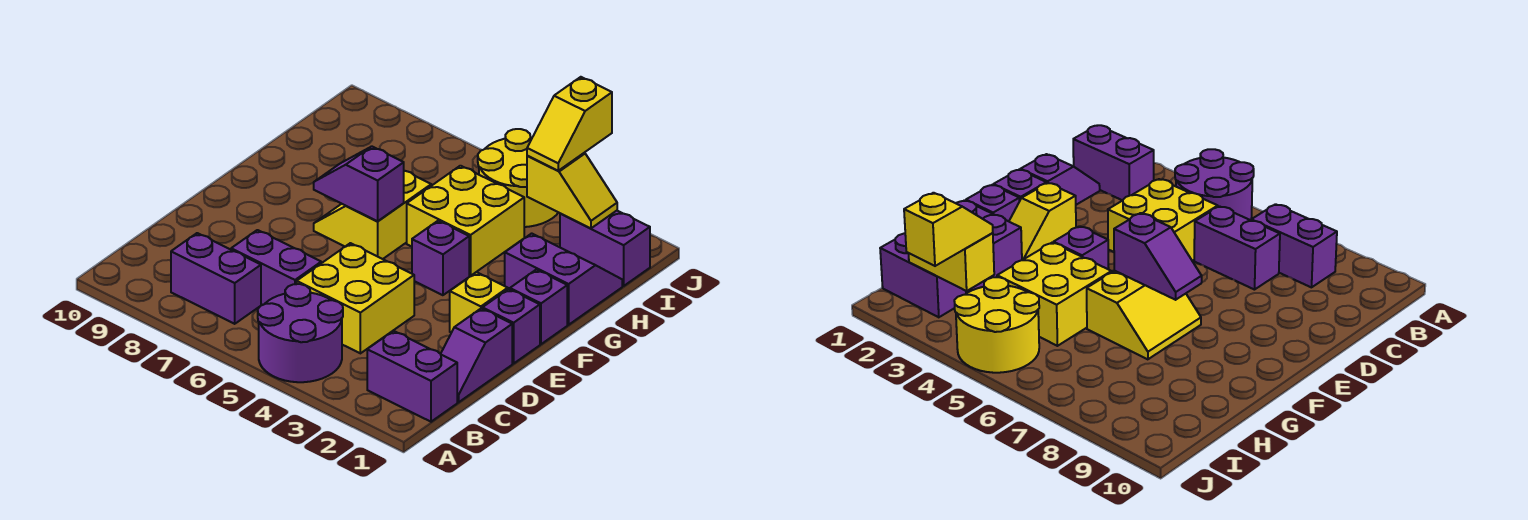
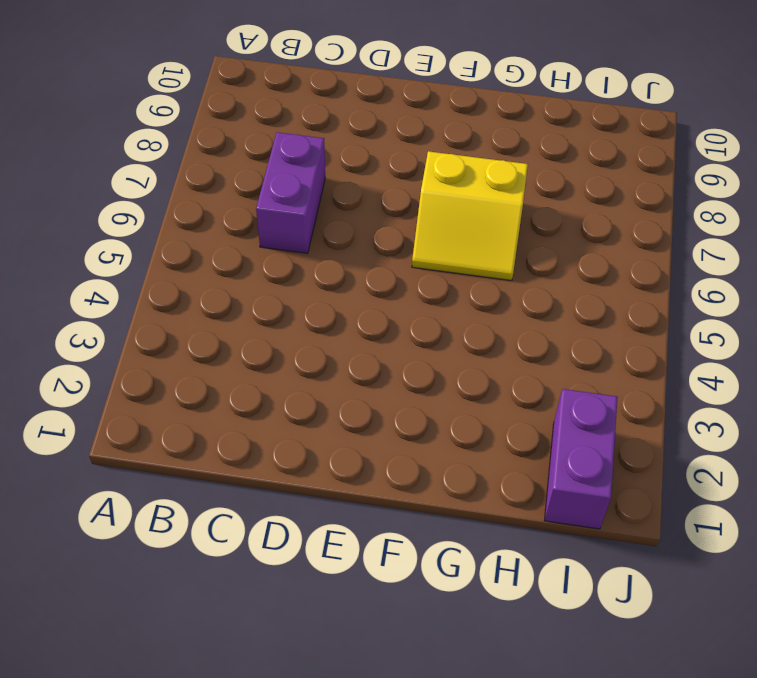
yellow slope F6:G7 level 1 top 7 -> yellow slope F6:G7 level 1 top 6
none -> purple round brick A4:B5 level 1
none -> purple brick B1:B2 level 1
none -> purple brick B7:B8 level 1

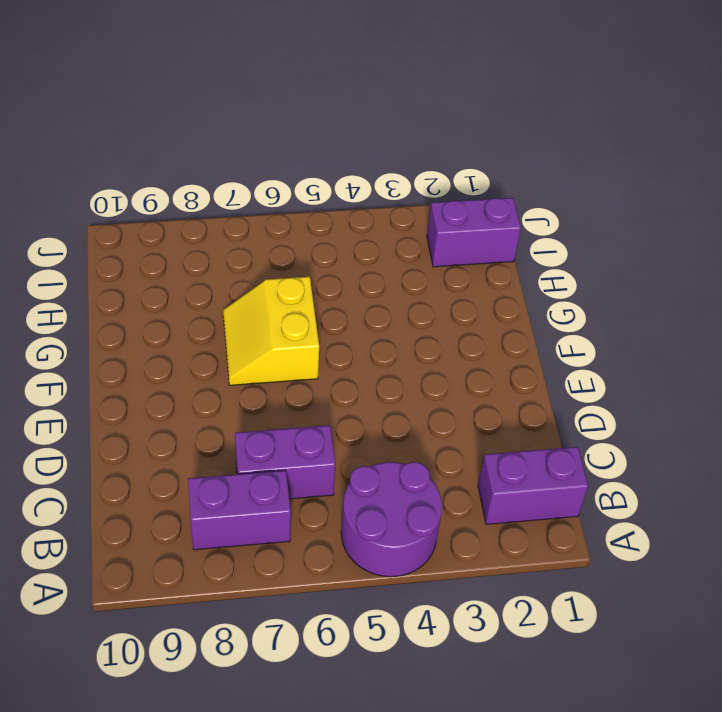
none -> purple slope C1:D1 level 1 top D
none -> yellow brick C4:D5 level 1
none -> purple brick E1 level 1

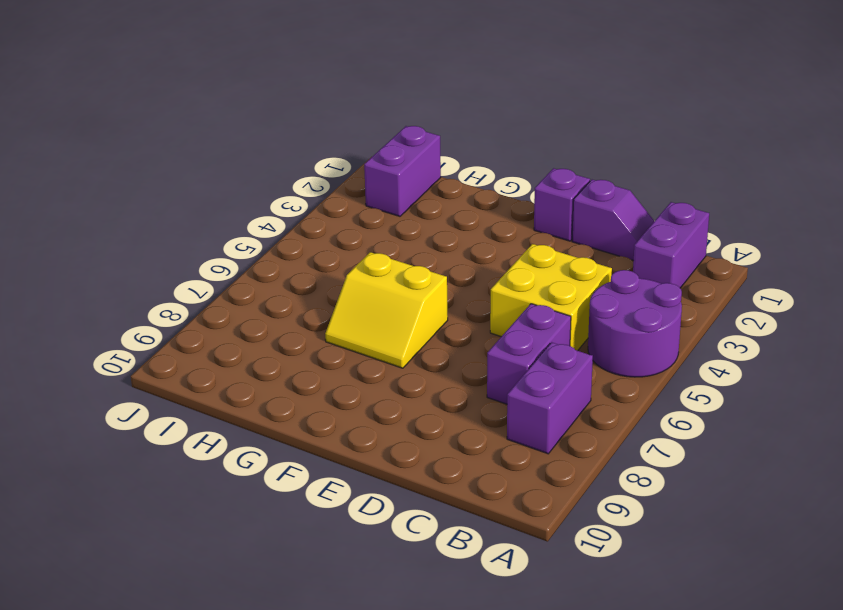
none -> yellow slope E2:F2 level 1 top E
none -> purple brick F1 level 1
none -> purple brick F4 level 1

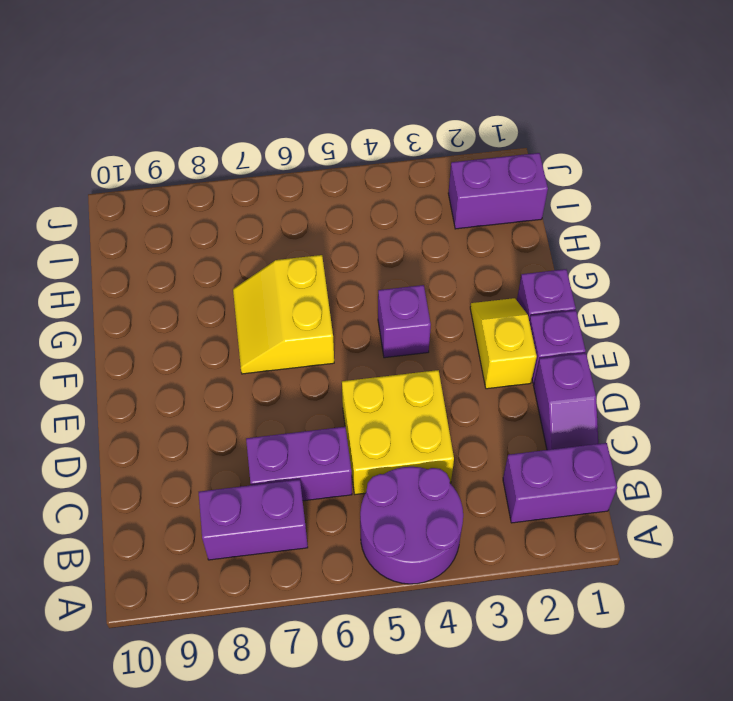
none -> purple slope G1:H2 level 1 top G
none -> yellow brick G4:H5 level 1
none -> yellow round brick I4:J5 level 1

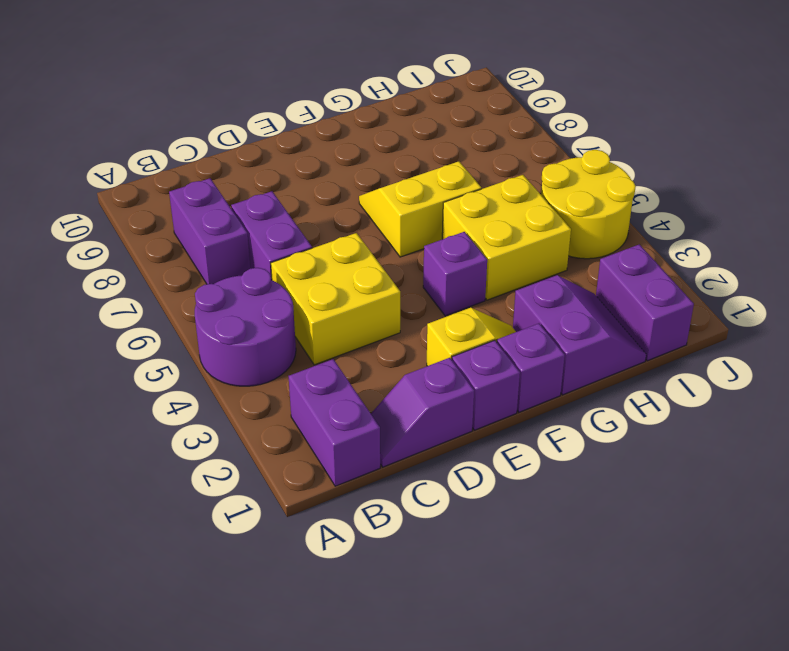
none -> purple slope F6:F7 level 2 top 6
none -> yellow slope I2:I3 level 2 top 3
none -> yellow slope I3:J3 level 3 top J

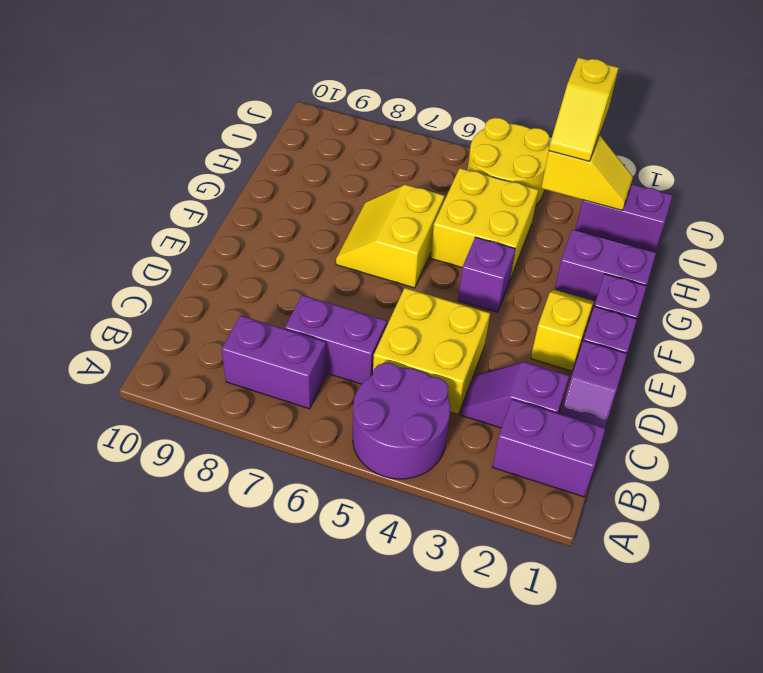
purple slope C2:C3 level 1 top 2 -> purple slope F6:F7 level 2 top 6

